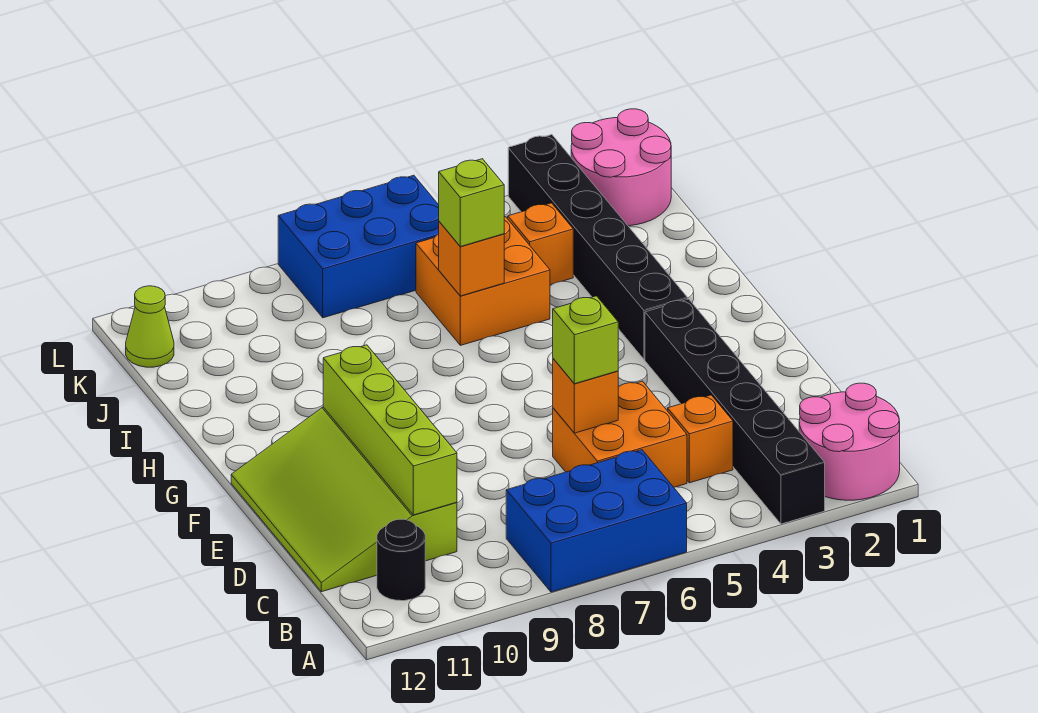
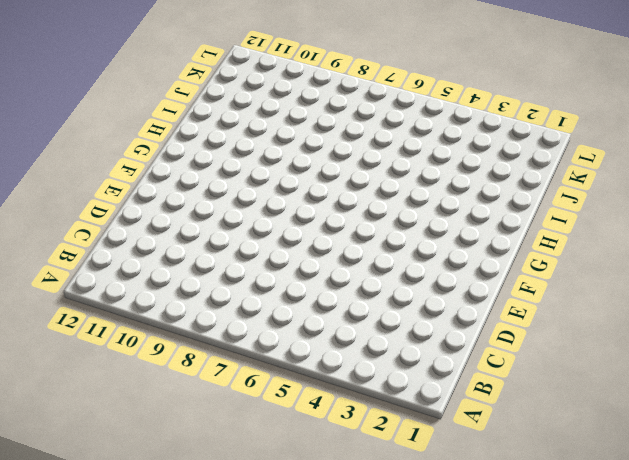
none -> pink round brick A1:B2 level 1
none -> black brick A3:F3 level 1
none -> blue brick A6:B8 level 1

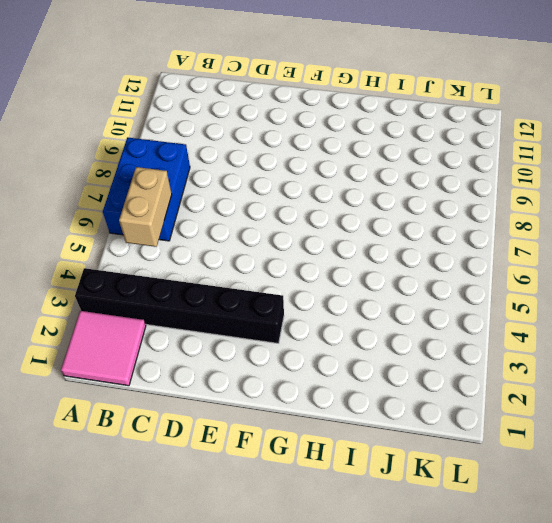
pink tile A1:B2 level 1 -> pink round brick A1:B2 level 1
tan brick B5:B6 level 2 -> none
none -> black round brick B11 level 1
none -> orange brick C4 level 1
none -> orange brick C5:D6 level 1

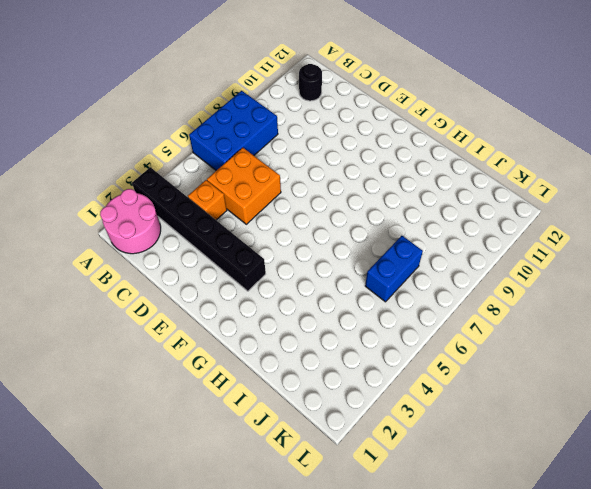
blue brick J6:J7 level 1 -> orange brick I5:J6 level 1
none -> lime slope C10:F12 level 1 top 10
none -> black brick G3:L3 level 1
none -> orange brick J4 level 1

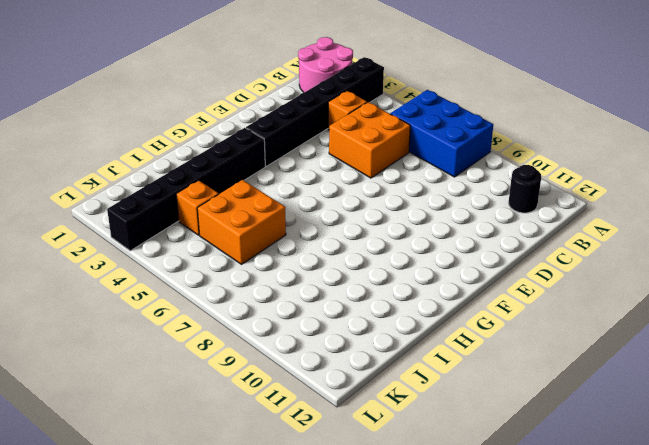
none -> lime slope C10:F12 level 1 top 10
none -> pink round brick K1:L2 level 1
none -> blue brick K6:L8 level 1

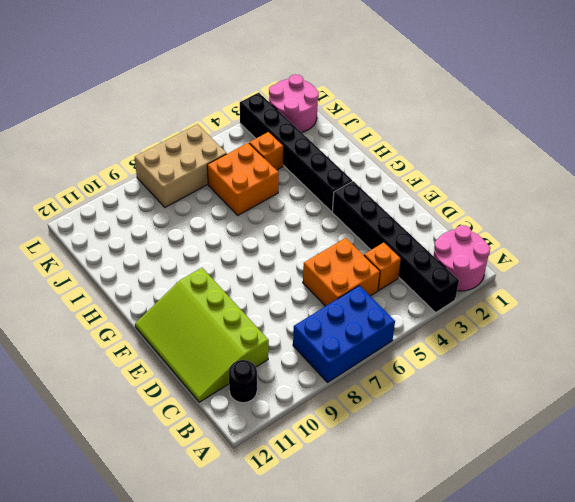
tan brick K6:L8 level 1 -> blue brick K6:L8 level 1
none -> lime cone K12 level 1
none -> lime brick C10:F10 level 2
none -> orange brick D6 level 2

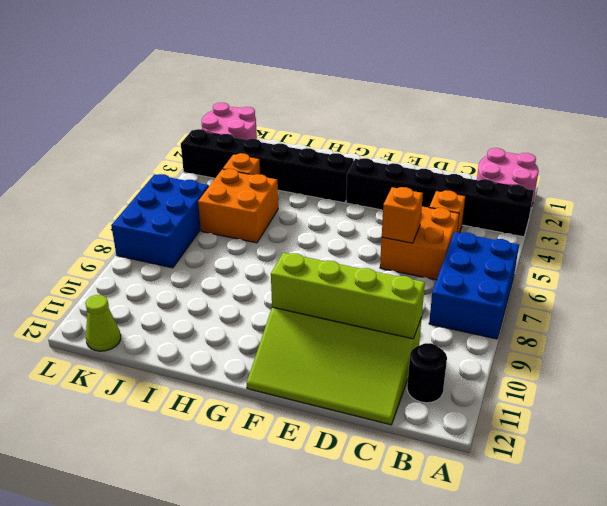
none -> orange brick I6 level 2
none -> lime brick D6 level 3
none -> lime brick I6 level 3

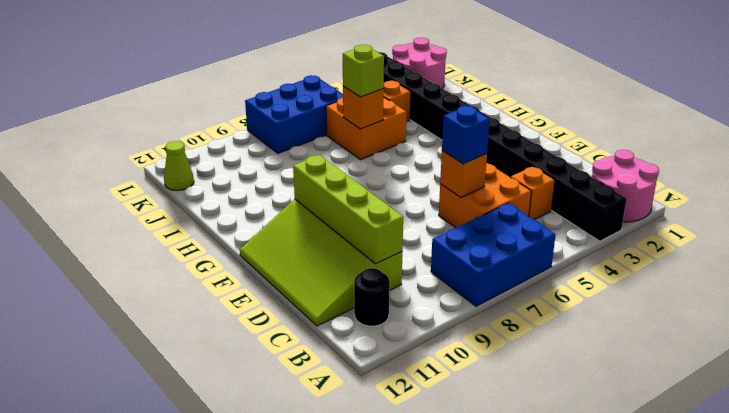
blue brick D6 level 3 -> lime brick D6 level 3

